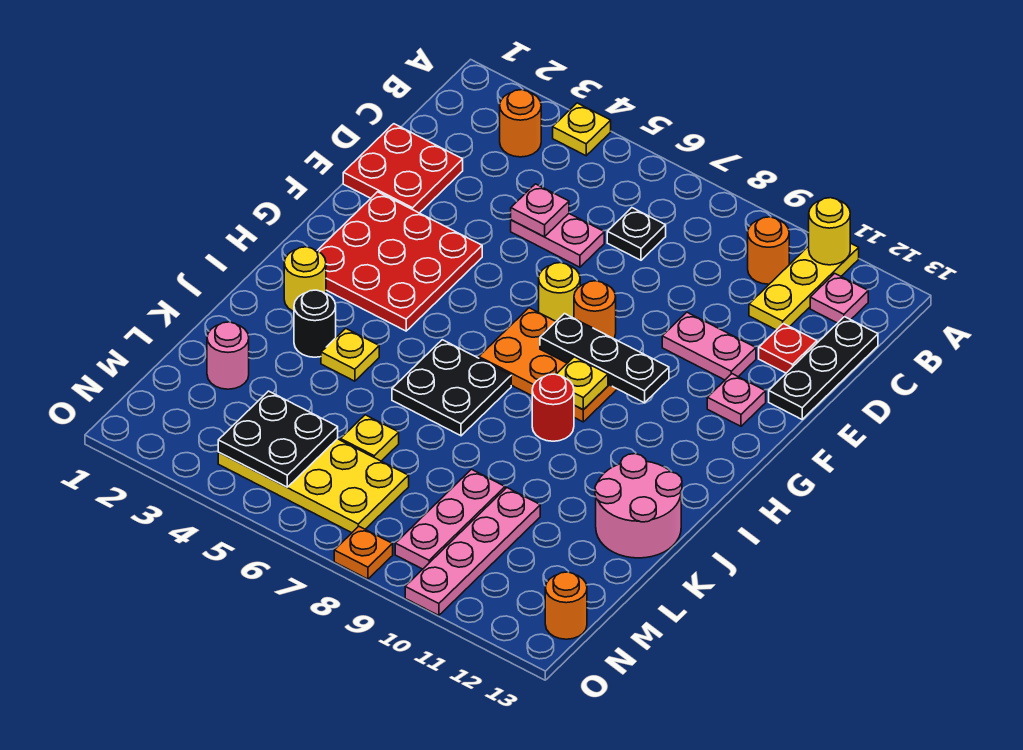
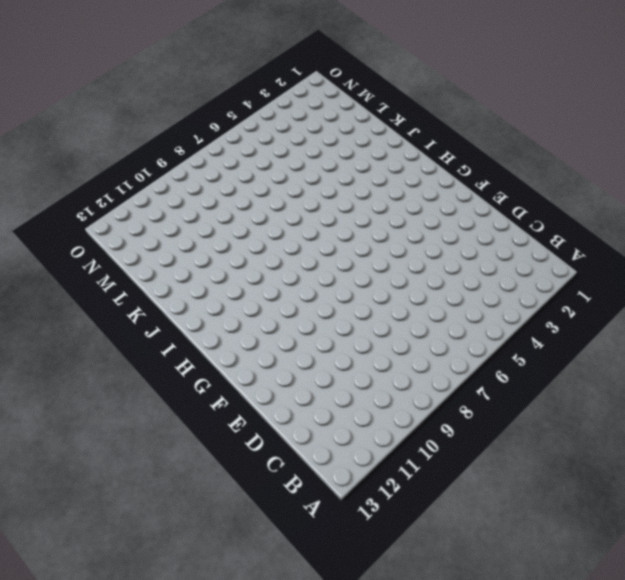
none -> yellow plate A4 level 1
none -> yellow plate A11:C11 level 1
none -> orange round brick B3 level 1
none -> orange round brick B10 level 1

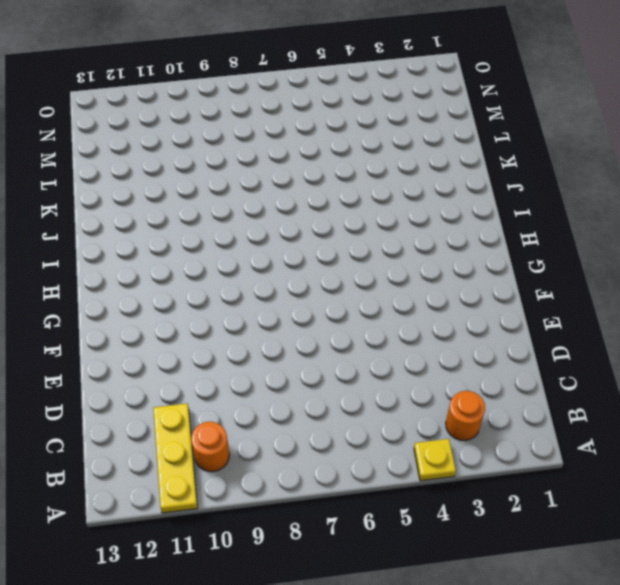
none -> pink plate B12 level 1
none -> black plate C7 level 1
none -> black plate C13:E13 level 1
none -> red plate D1:E2 level 1

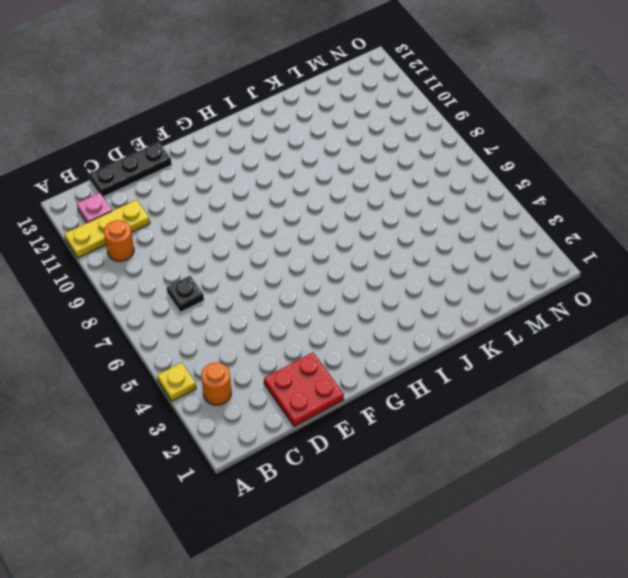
none -> pink plate D5:D6 level 1
none -> red plate D12 level 1
none -> pink plate E10:E11 level 1
none -> red plate F2:H4 level 1

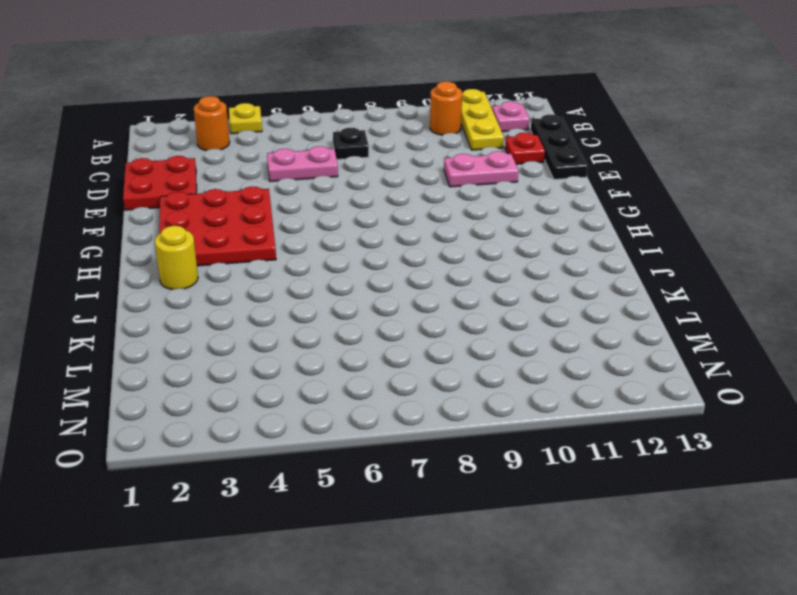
none -> yellow round brick F7 level 1
none -> orange round brick F8 level 1
none -> pink plate F12 level 1
none -> orange plate G7:H9 level 1

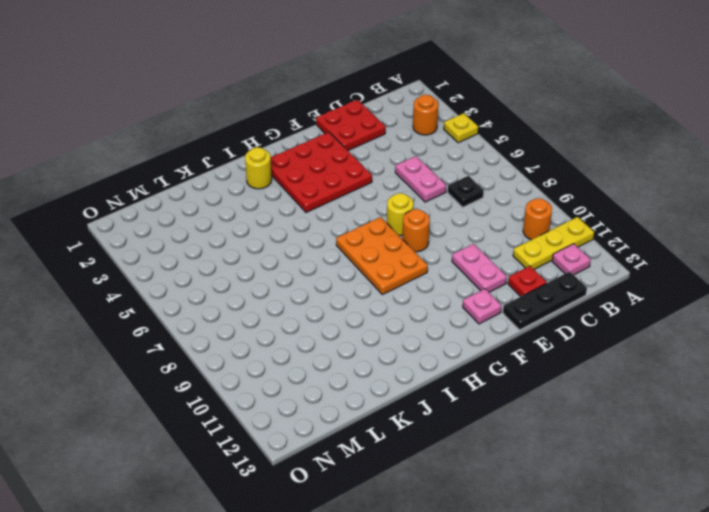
none -> black plate I6:J7 level 1
none -> red round brick I9 level 1
none -> black round brick J3 level 1
none -> yellow plate J4 level 1

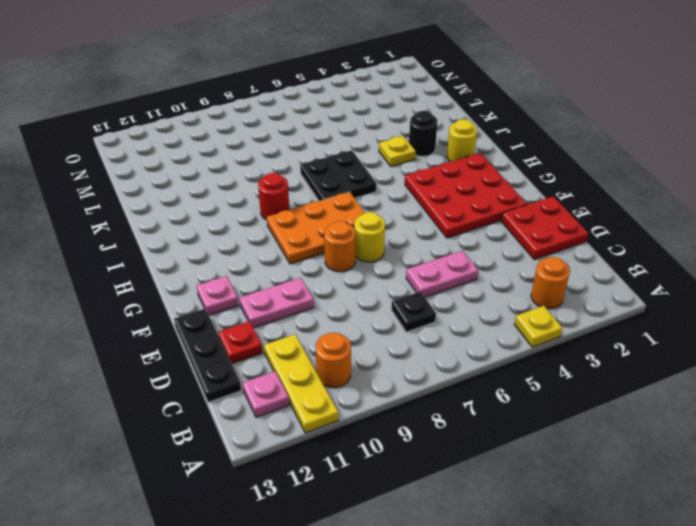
none -> pink round brick J12:K13 level 1
none -> pink round brick L2 level 1
none -> yellow plate L6 level 1
none -> pink plate L9:N9 level 1

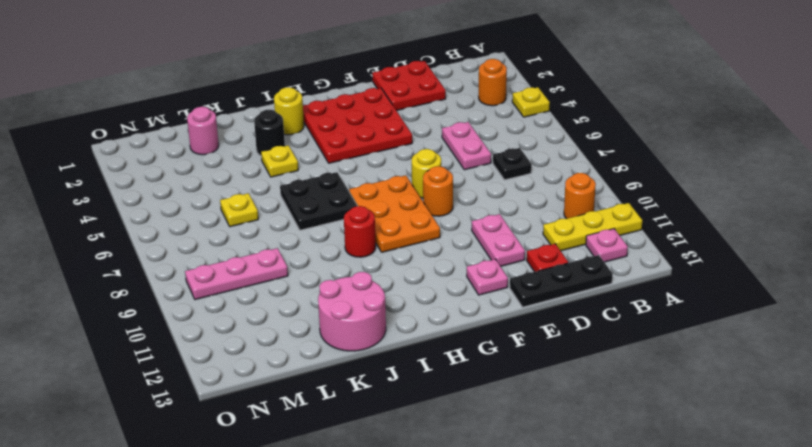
none -> pink plate L10:O10 level 1
none -> yellow plate M4:N7 level 1
none -> orange round brick N13 level 1
none -> orange plate O8 level 1

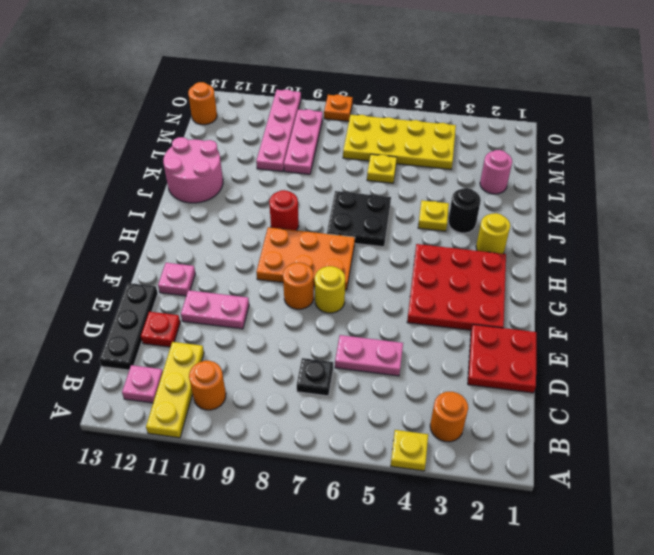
none -> yellow round brick A11 level 2
none -> pink plate D5 level 2
none -> black plate G8:G10 level 2
none -> yellow plate H9 level 2

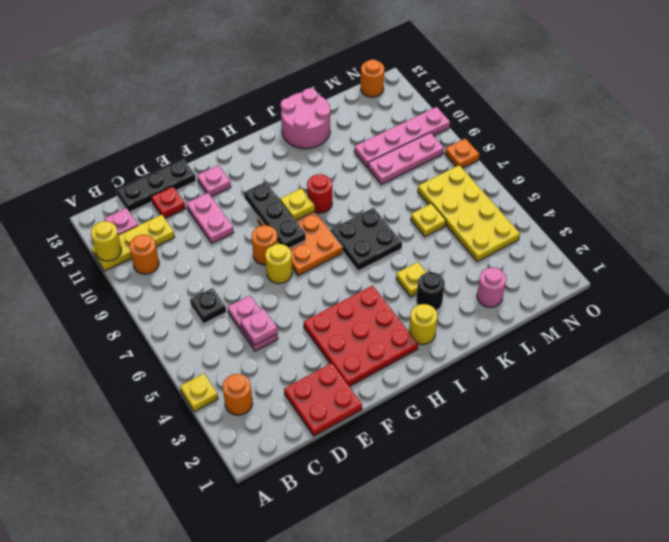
none -> black plate M4:N5 level 2

